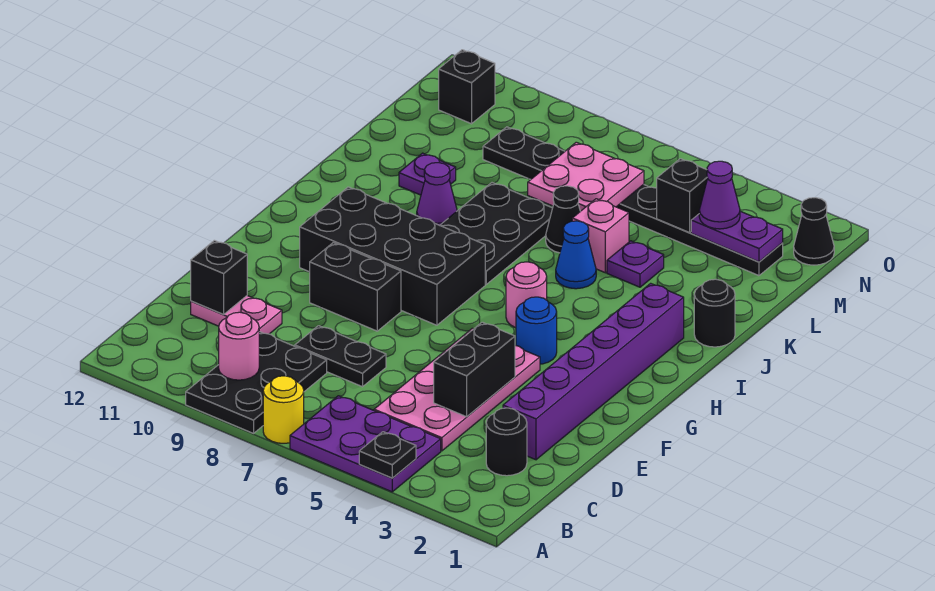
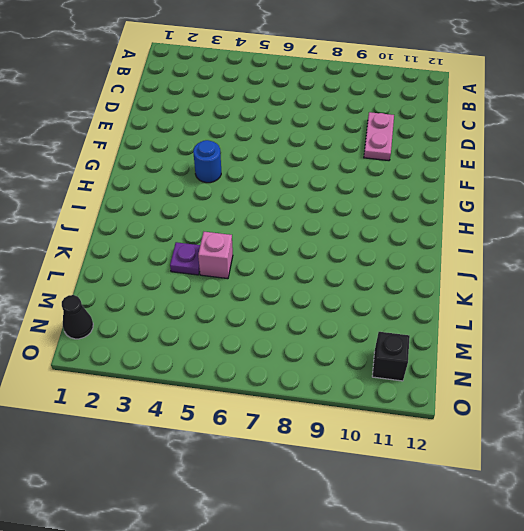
pink plate D10:E10 level 1 -> pink plate D10:D11 level 1
none -> purple plate A4:B6 level 1
none -> yellow round brick A7 level 1
none -> black plate A8:C9 level 1
none -> black round brick C2 level 1

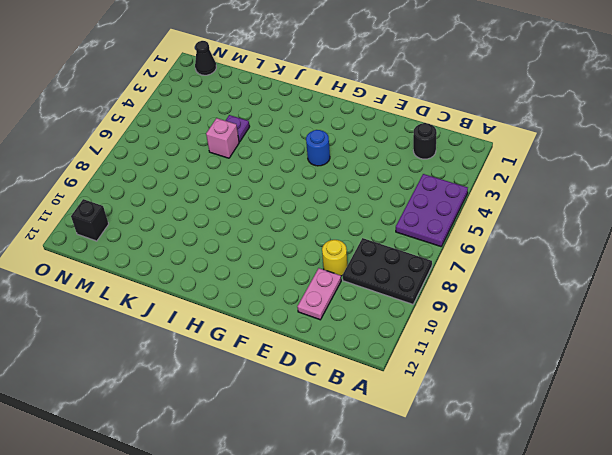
yellow round brick D9 level 1 -> yellow round brick A7 level 1
none -> pink plate C4:F5 level 1
none -> purple brick D2:I2 level 1
none -> black plate D7:D8 level 1
none -> black brick F8:F9 level 1

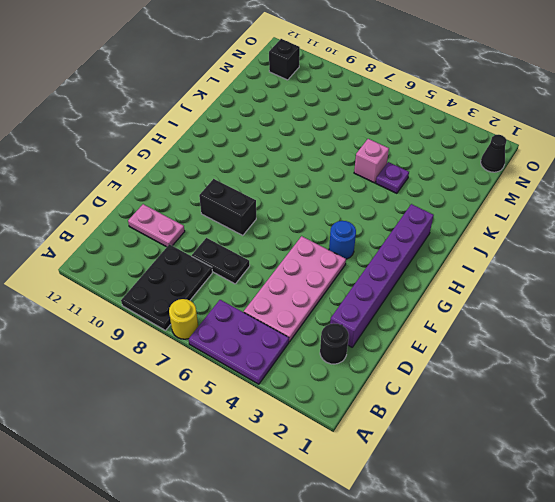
none -> black brick G7:H10 level 1
none -> pink round brick H5 level 1
none -> black plate I7:K8 level 1
none -> black round brick J1 level 1

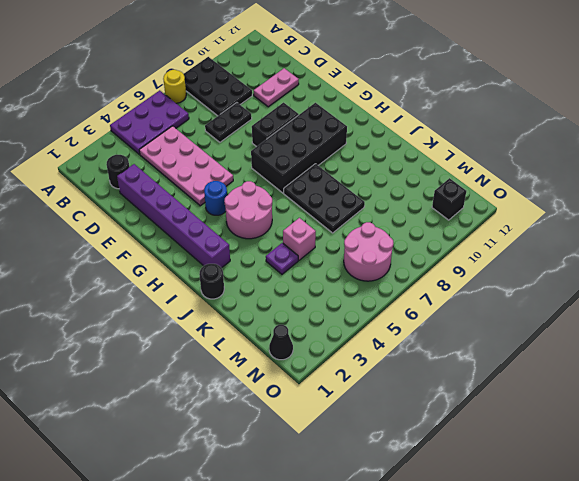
pink round brick H4:I5 level 1 -> pink round brick H5 level 1
pink round brick M6:N7 level 1 -> black plate M2:M9 level 1
none -> blue cone J5 level 1
none -> purple cone J9 level 1
none -> black cone K6 level 1
none -> purple plate K10 level 1

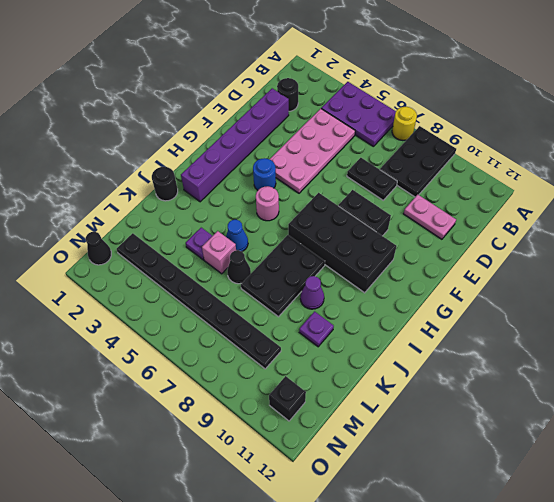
none -> black plate A4 level 2
none -> pink round brick B9 level 2
none -> black brick D4:E4 level 2
none -> black brick D11 level 2

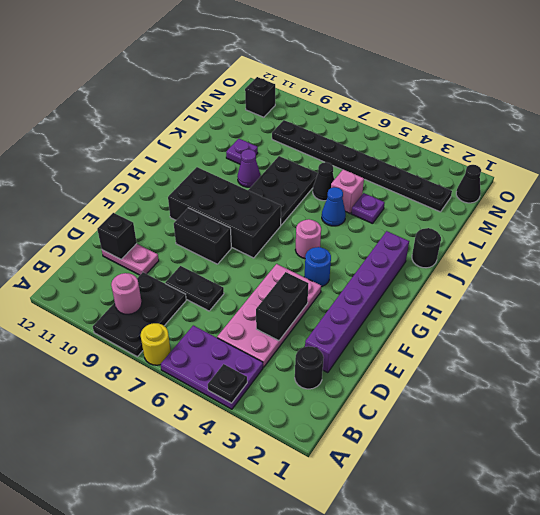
none -> pink plate L6:M7 level 2
none -> purple plate M2:M3 level 2
none -> black brick M4 level 2
none -> purple cone M3 level 3

